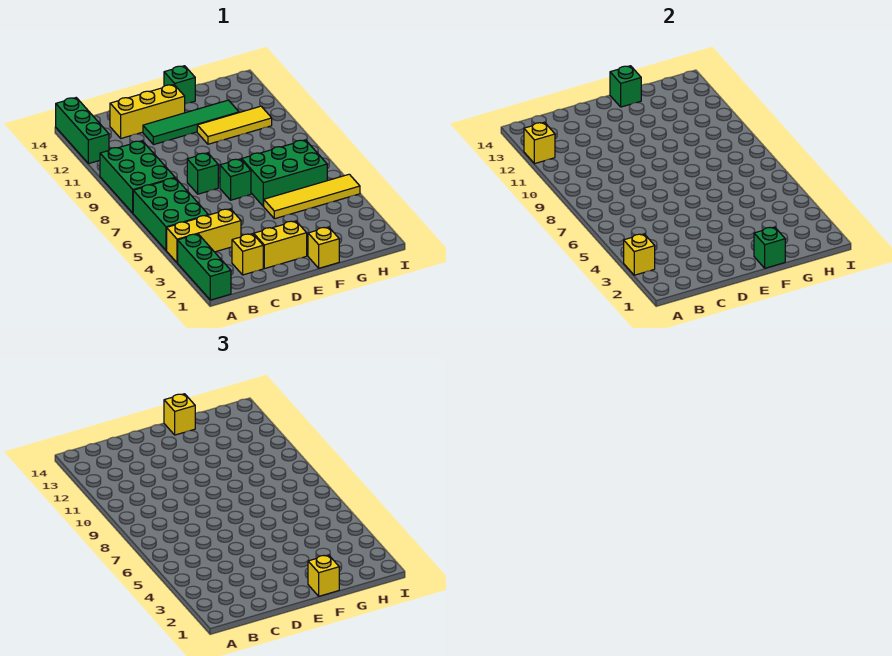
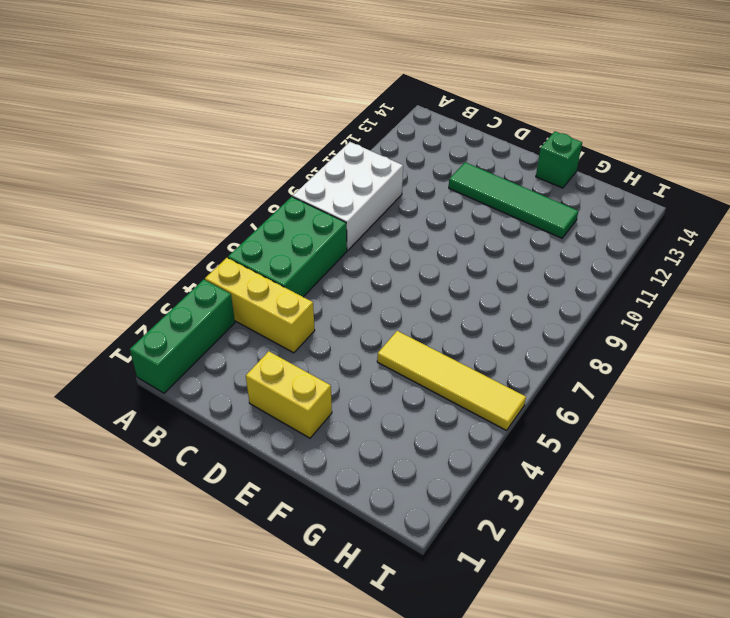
white brick A8:B10 level 1 -> green brick A8:B10 level 1
none -> green brick A12:A14 level 1
none -> yellow brick C2 level 1
none -> yellow brick C13:E13 level 1

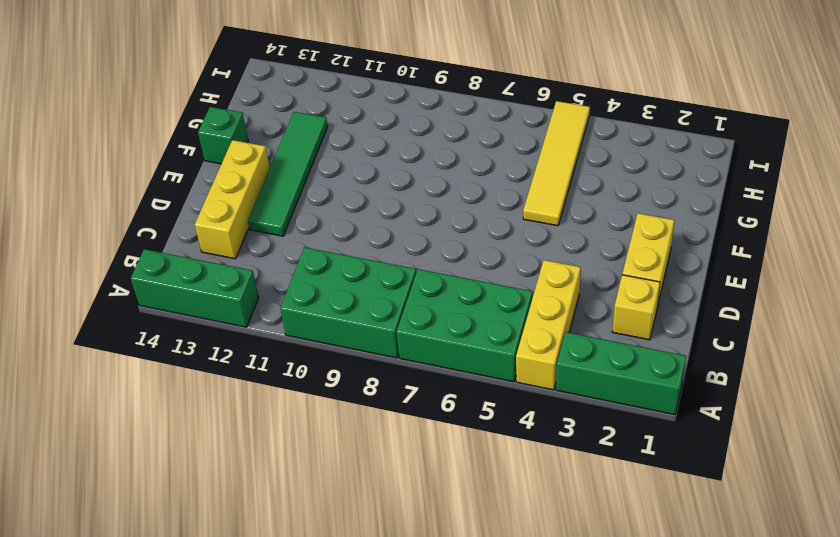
none -> green brick D8 level 1
none -> green brick E7 level 1
none -> yellow brick F1 level 1

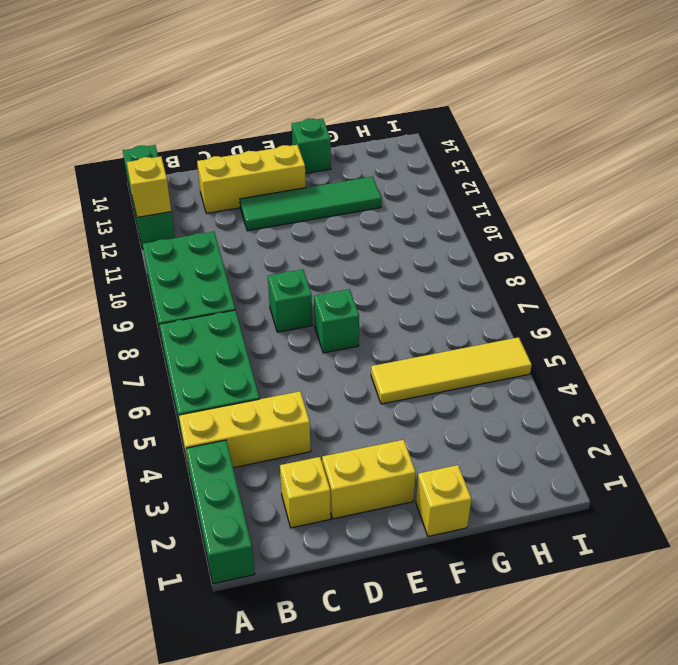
none -> green brick F6:H7 level 1
none -> yellow tile F11:H11 level 1
none -> yellow brick A3 level 2

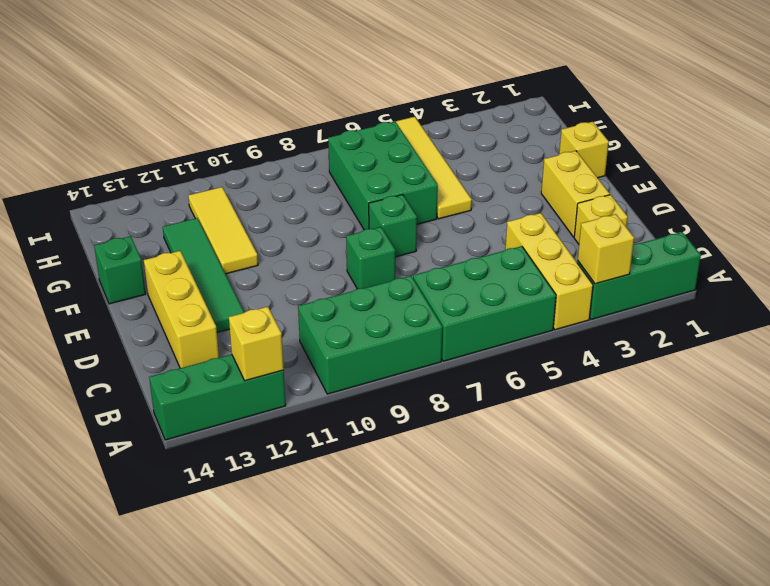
none -> green brick F1 level 2
none -> green brick F14 level 2
none -> yellow brick F1 level 3

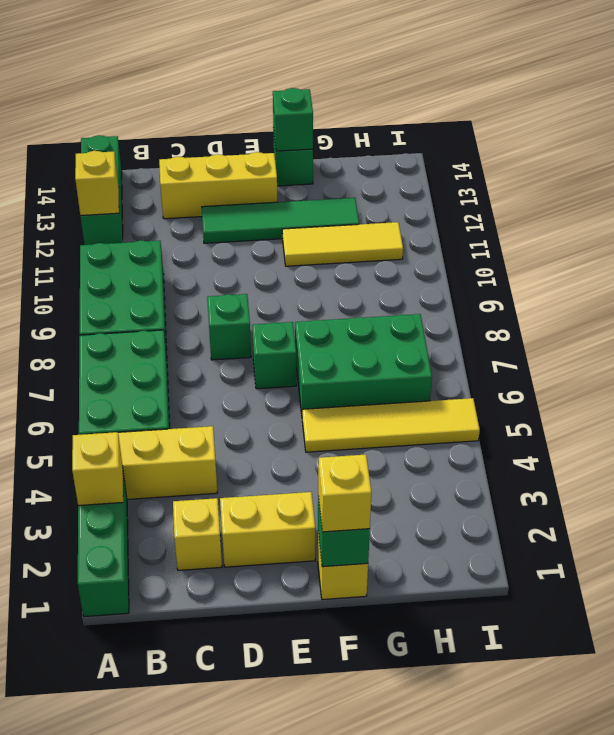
none -> yellow brick F14 level 3

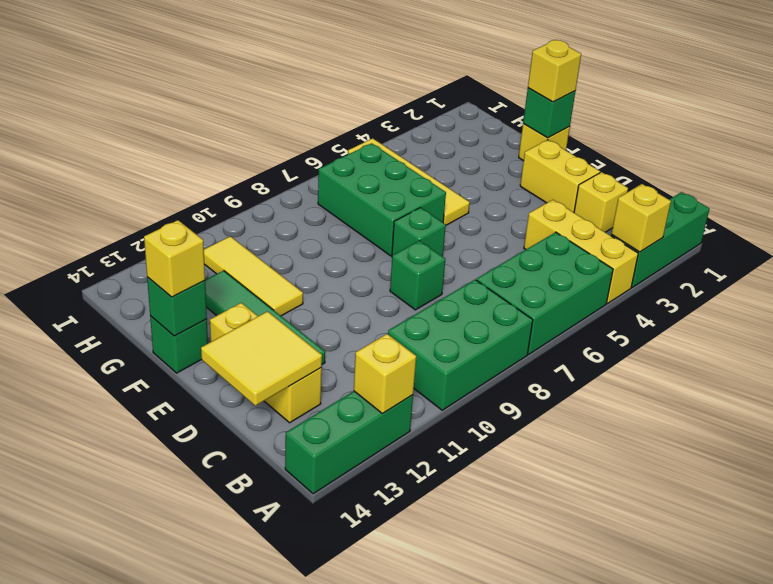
yellow tile C13:D14 level 2 -> none

